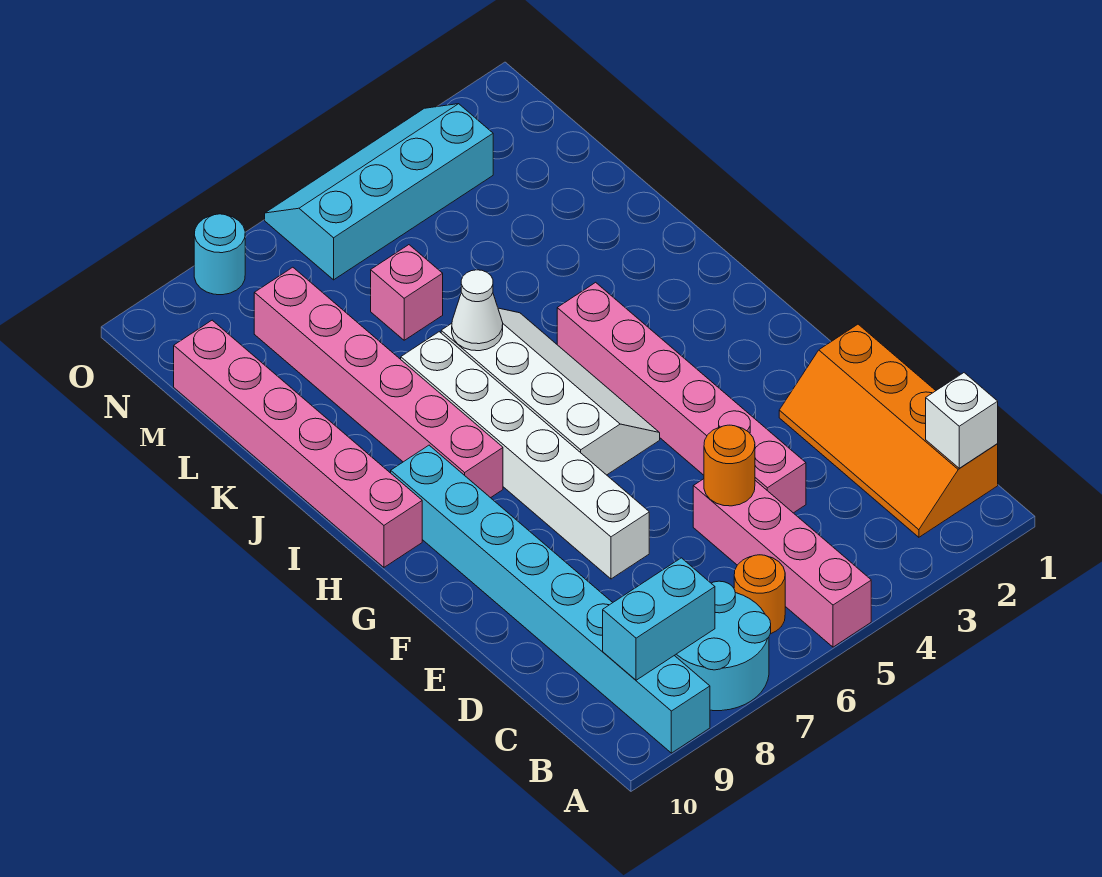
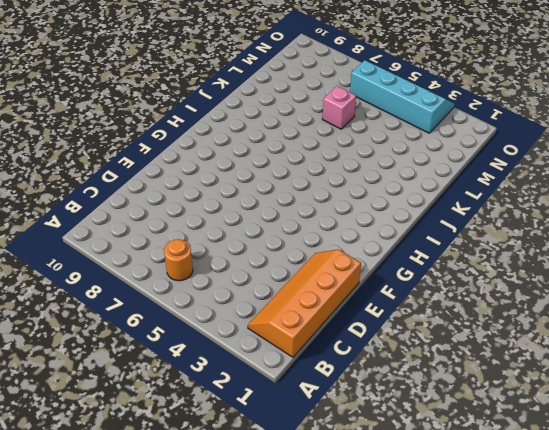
none -> pink brick A5:D5 level 1
none -> cyan round brick A7:B8 level 1
none -> cyan brick A9:H9 level 1

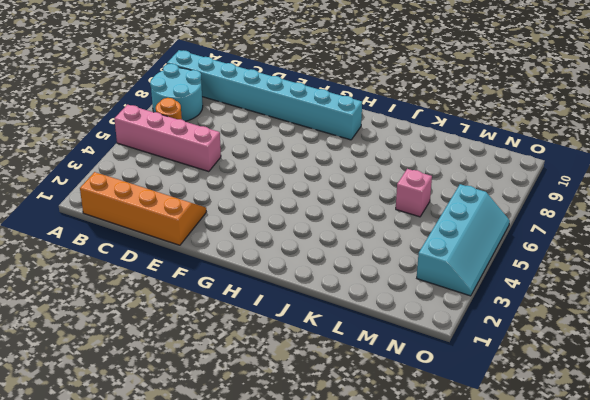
none -> pink brick D4:I4 level 1
none -> white brick E7:J7 level 1
none -> white slope G5:J6 level 1 top 6

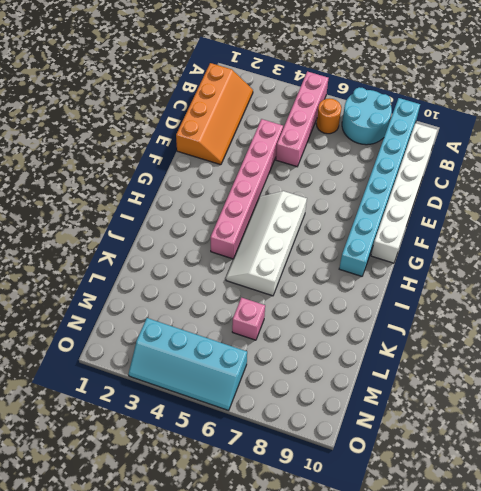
white brick B10:G10 level 1 -> white brick E7:J7 level 1
none -> pink brick H8:M8 level 1
none -> pink brick H10:M10 level 1
none -> cyan round brick O8 level 1

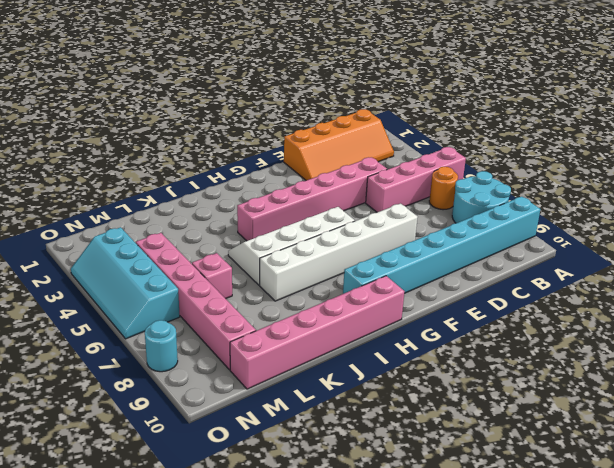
pink brick M4:M9 level 1 -> pink brick H8:M8 level 1
none -> white brick B1 level 2
none -> cyan brick B8:B9 level 2
none -> orange round brick D5 level 2

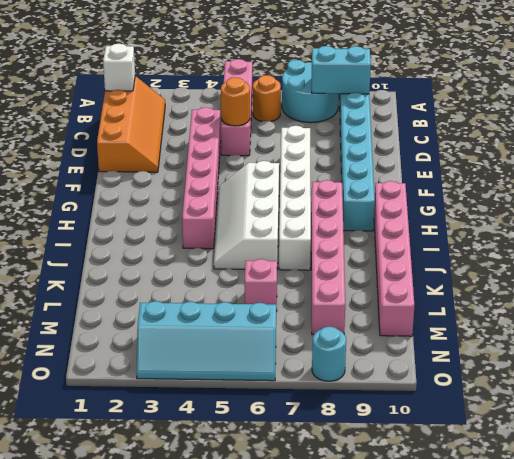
none -> white cone J6 level 2

